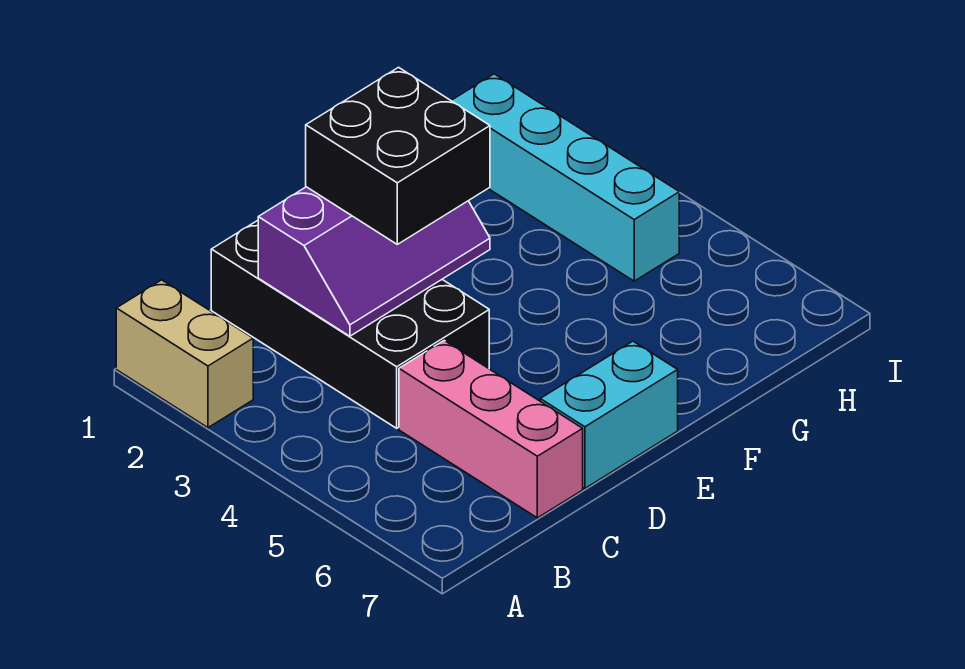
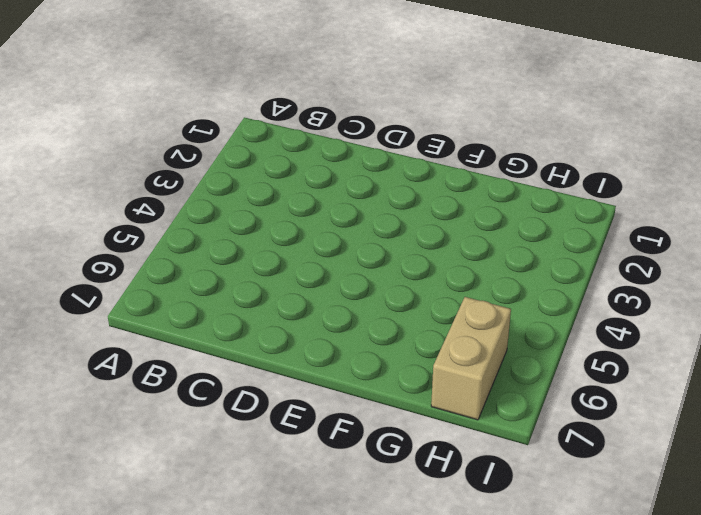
tan brick H6:H7 level 1 -> tan brick A1:A2 level 1
none -> black brick C1:D4 level 1
none -> pink brick C5:C7 level 1

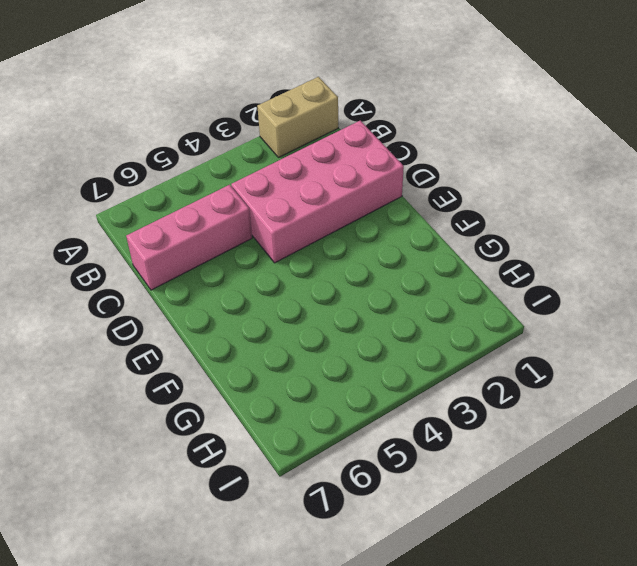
pink brick C1:D4 level 1 -> black brick C1:D4 level 1
none -> cyan brick D7:E7 level 1
none -> cyan brick H1:H4 level 1

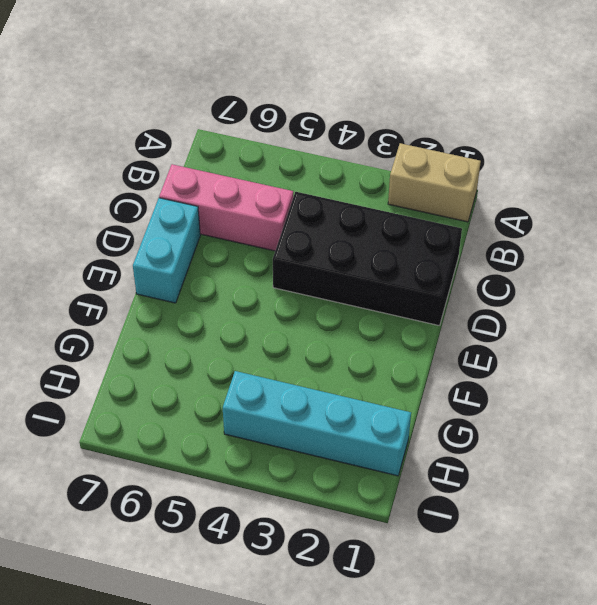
none -> purple slope C2:E3 level 2 top 2
none -> black brick D2:E3 level 3

